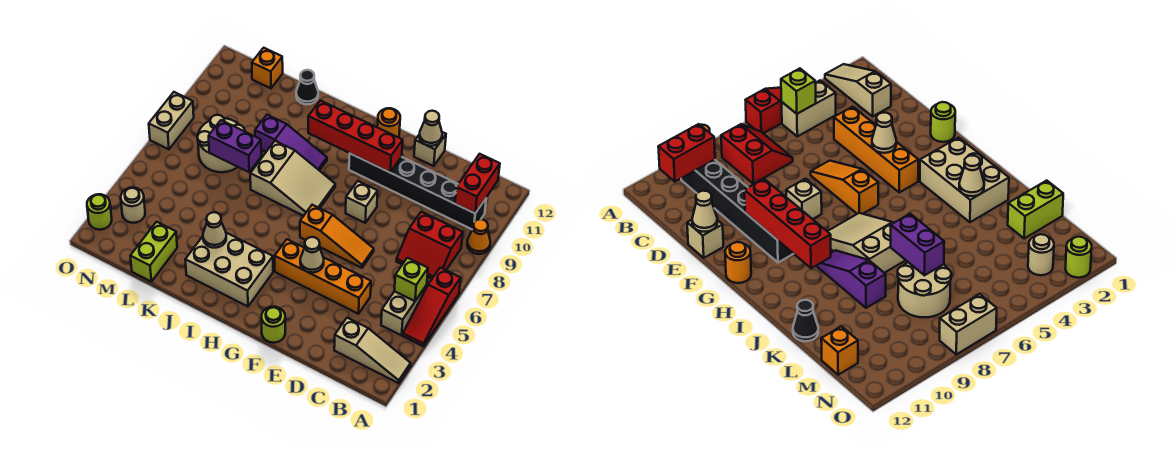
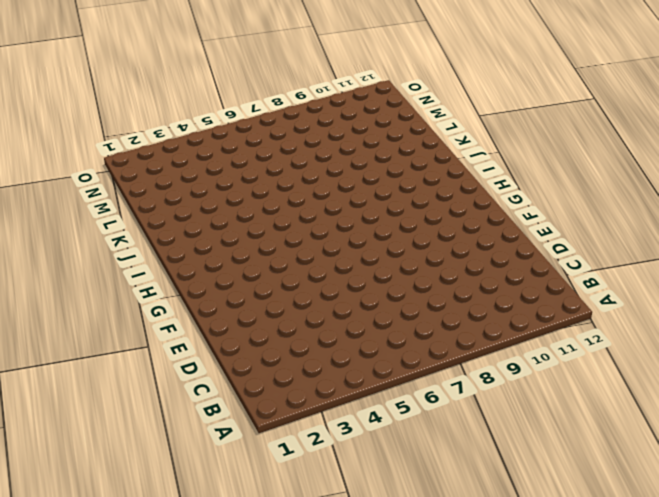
none -> tan slope A2:C2 level 1 top C
none -> red slope A4:A6 level 1 top 6
none -> orange cone A9 level 1

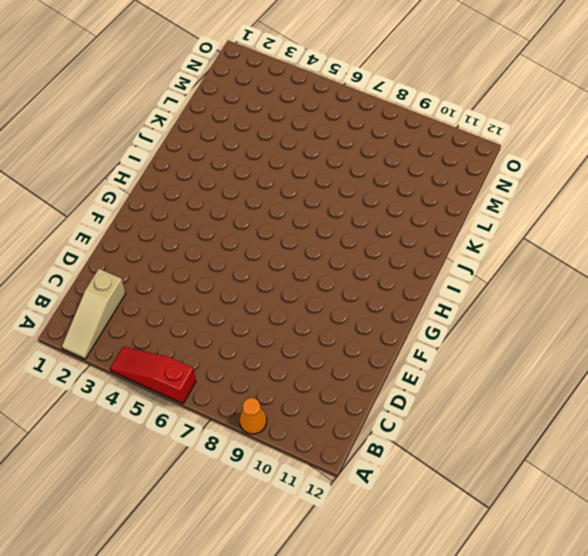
none -> tan brick B4:B5 level 1
none -> red slope B7:C8 level 1 top 8
none -> black brick B10:G10 level 1

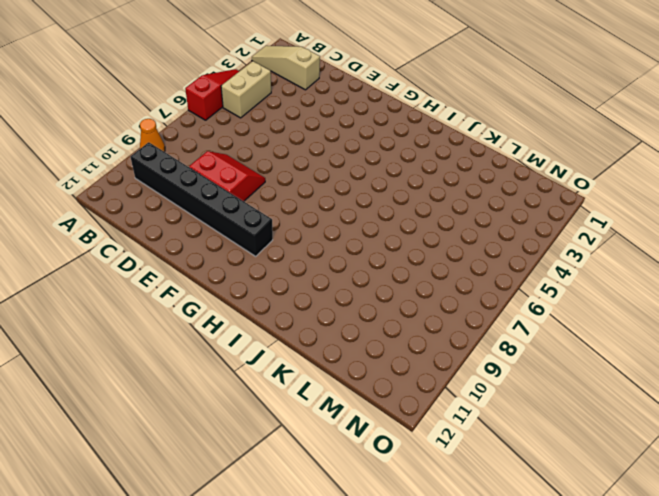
red slope D8:E9 level 1 top 9 -> red slope B7:C8 level 1 top 8
none -> orange brick D4:G4 level 1
none -> orange slope E6:G6 level 1 top G
none -> tan brick E12 level 1

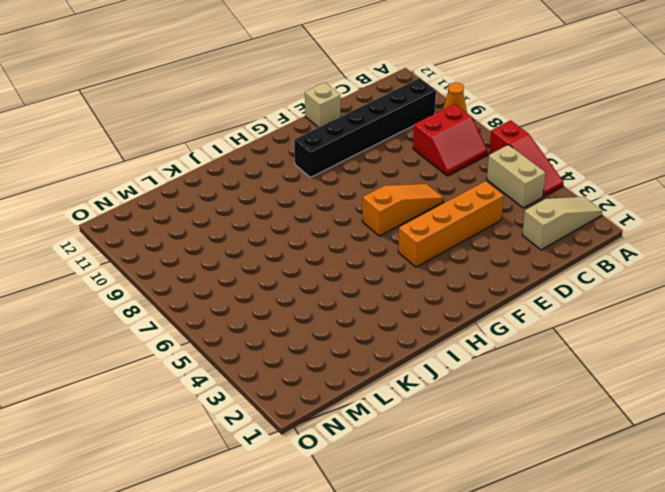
none -> lime round brick F1 level 1
none -> tan brick F8 level 1
none -> orange round brick G12 level 1

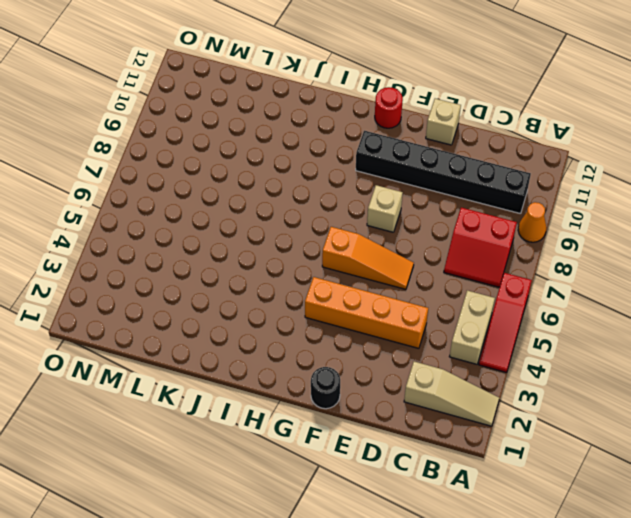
black round brick F1 level 1 -> lime round brick F1 level 1
red round brick G12 level 1 -> orange round brick G12 level 1
none -> tan brick H2:J3 level 1
none -> tan slope H7:J8 level 1 top J
none -> purple slope I9:K9 level 1 top K

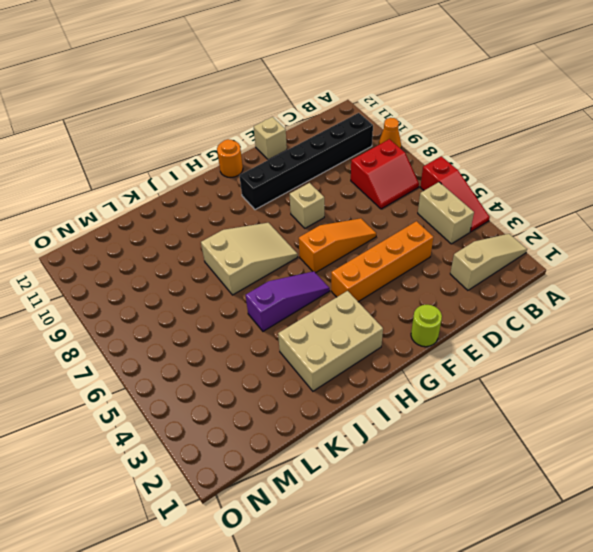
purple slope H5:J5 level 1 top J -> purple slope I9:K9 level 1 top K
none -> black cone K12 level 1
none -> lime brick L1:L2 level 1
none -> tan round brick L7:M8 level 1

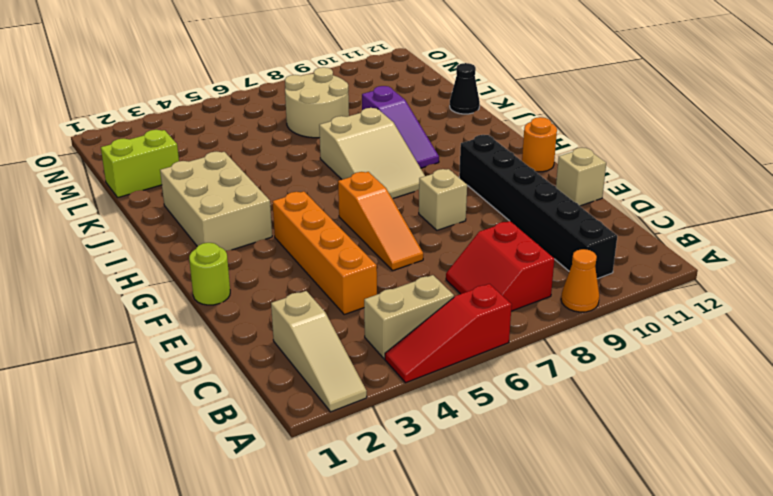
none -> orange brick M12 level 1
none -> tan round brick N3 level 1
none -> lime round brick O2 level 1

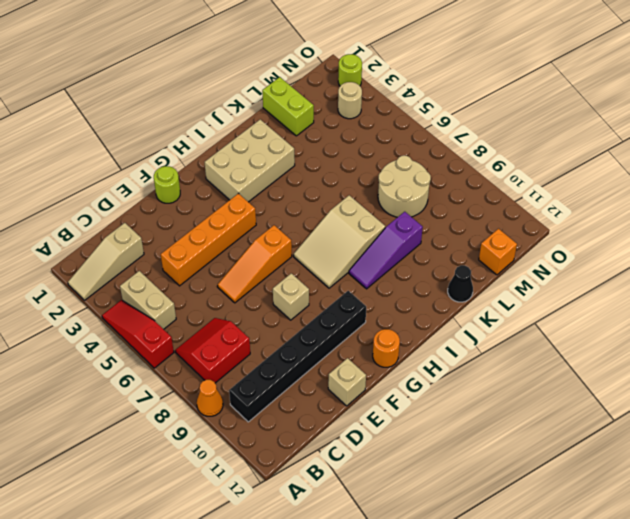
none -> tan brick O7:O8 level 1
none -> lime brick B5 level 2
none -> red brick B10:B11 level 2

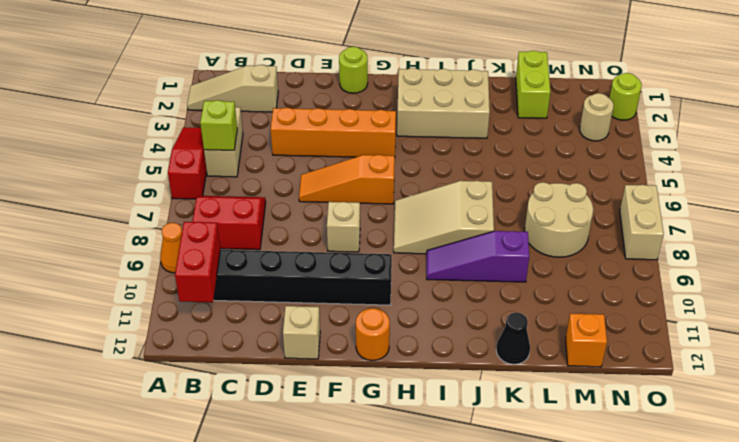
none -> tan cone E12 level 2
none -> tan cone F4 level 2
none -> red brick F10:I10 level 2

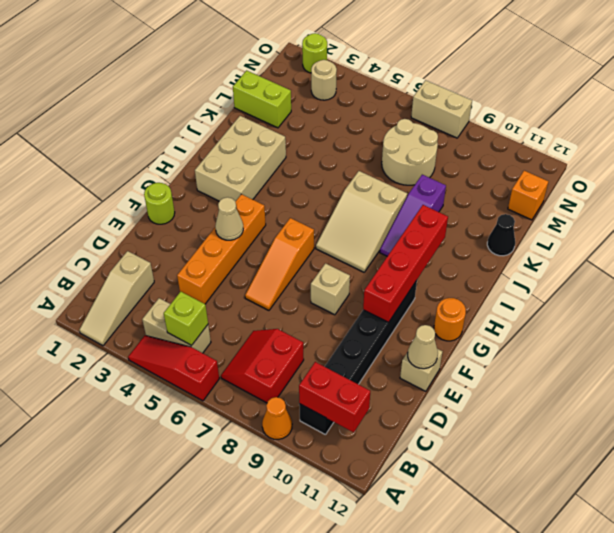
none -> tan cone J3 level 2
none -> purple brick K7:L7 level 2

